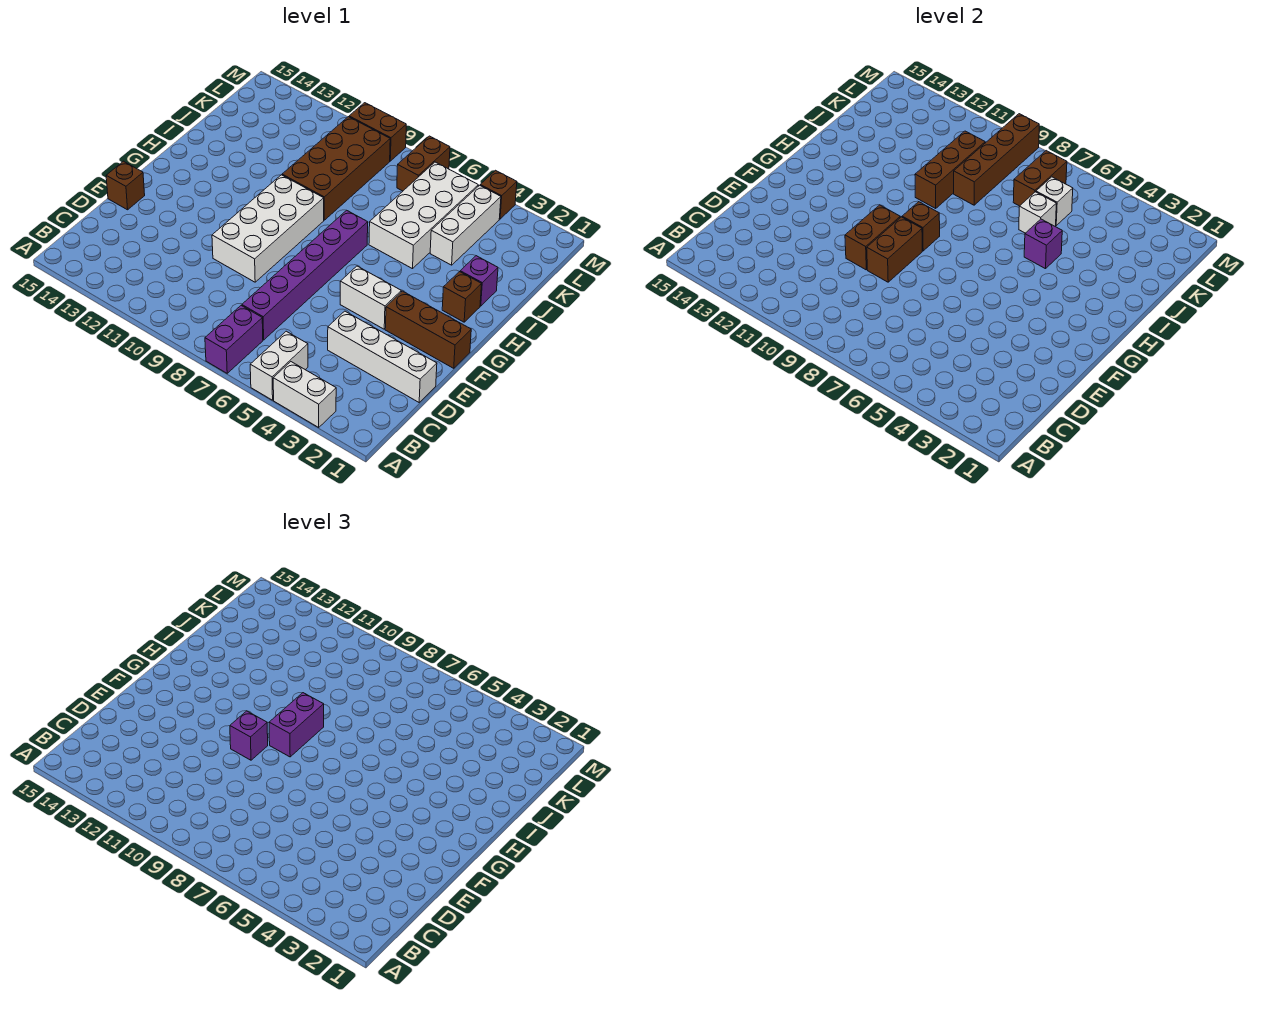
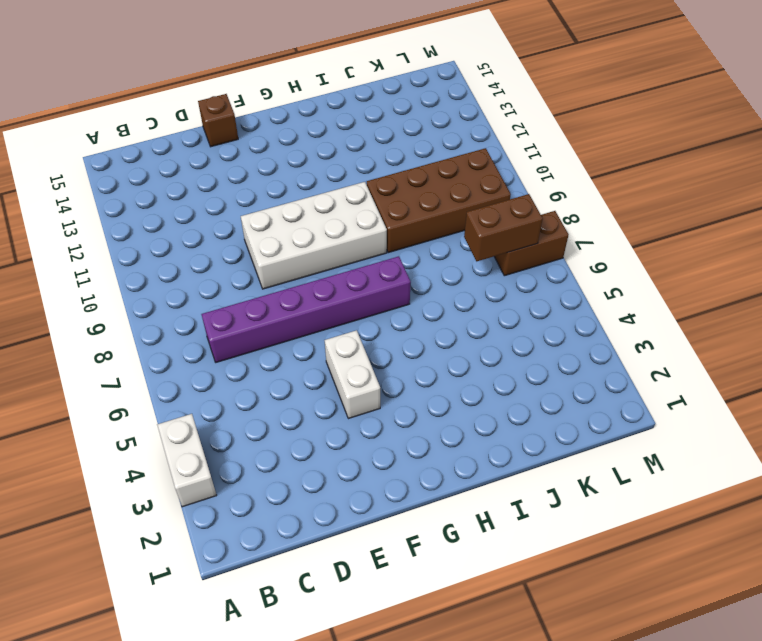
none -> white brick A5:B5 level 1
none -> purple brick A7:B7 level 1
none -> white brick D1:D4 level 1

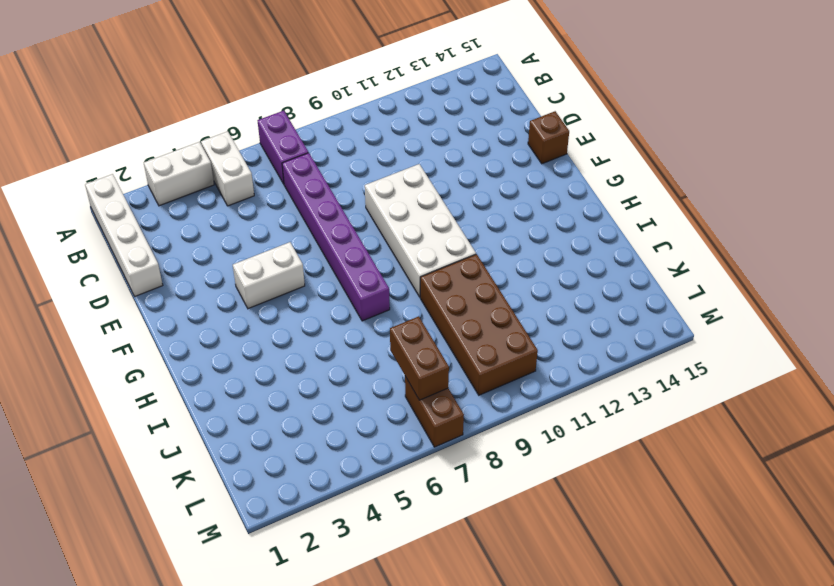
white brick A1:D1 level 1 -> white brick D1:D4 level 1
none -> brown brick F1:F3 level 1
none -> brown brick H2 level 1
none -> purple brick I2 level 1

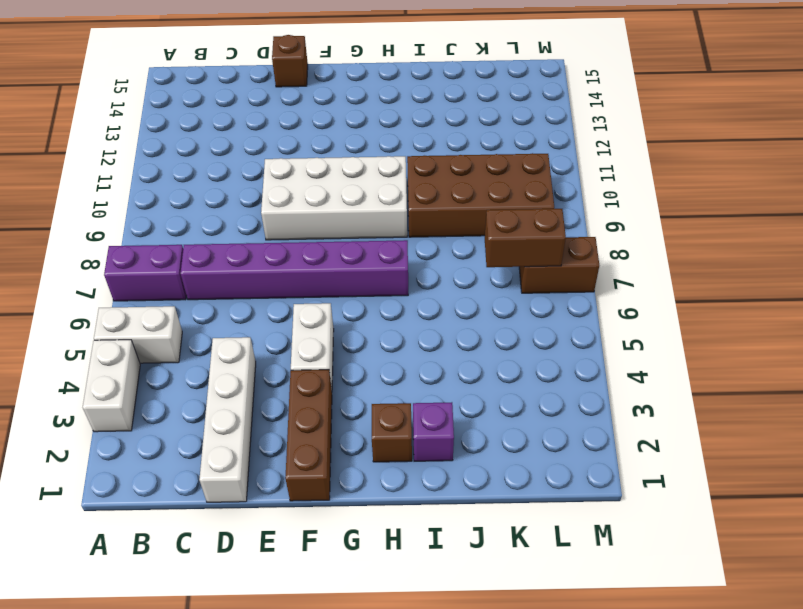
none -> white brick I5:L6 level 1
none -> white brick J4:L4 level 1
none -> brown brick M4 level 1

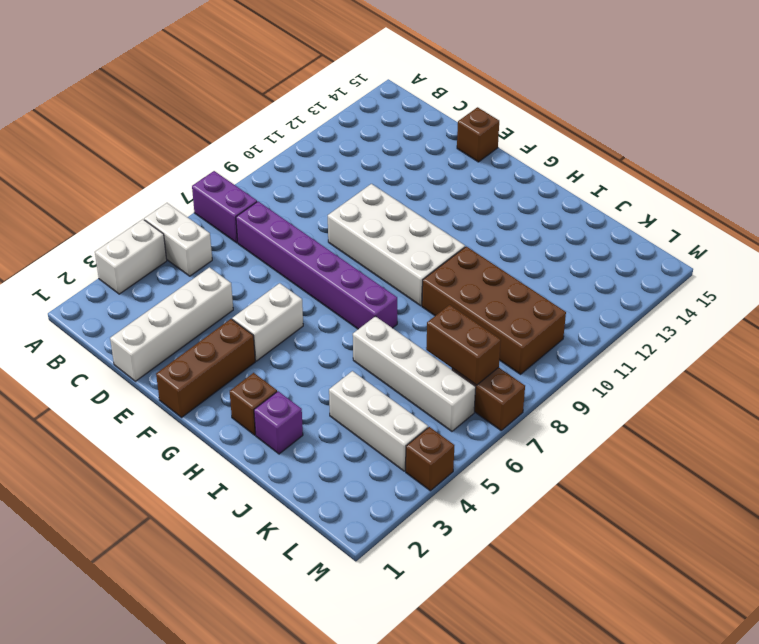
white brick I6:L6 level 1 -> white brick I5:L6 level 1
none -> brown brick M9:M10 level 1
none -> brown brick E9:F9 level 2
none -> brown brick E10:F10 level 2

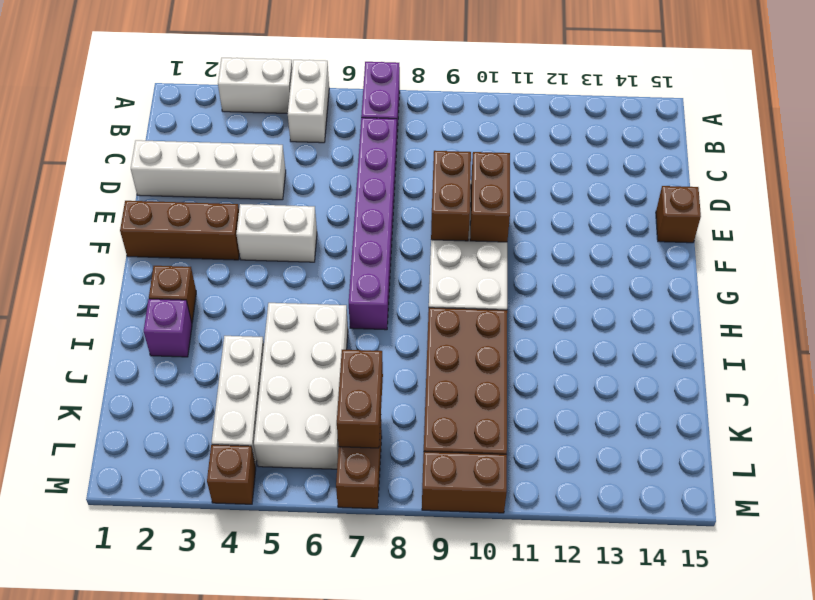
none -> brown brick G9 level 2
none -> purple brick I5 level 2
none -> brown brick I10:K10 level 2

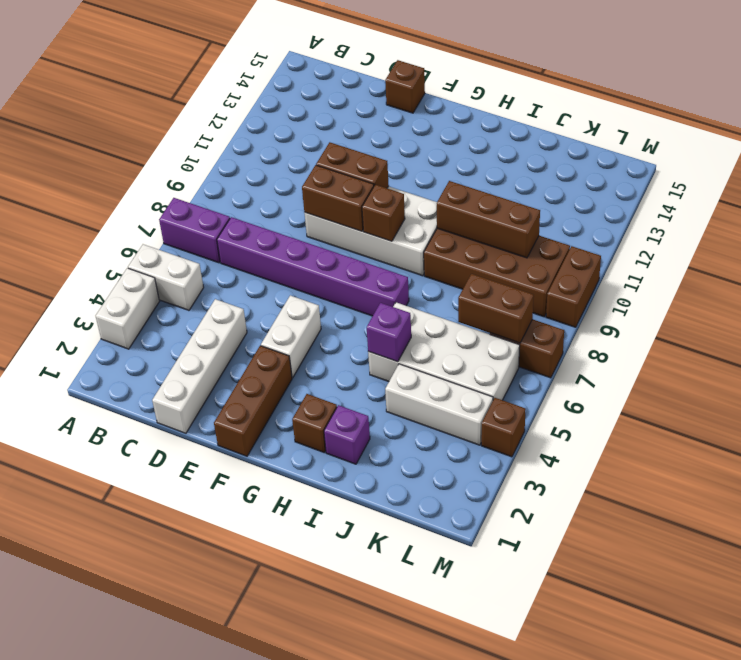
none -> white brick J6 level 2
none -> brown brick J9:M9 level 2
none -> white brick K6 level 2

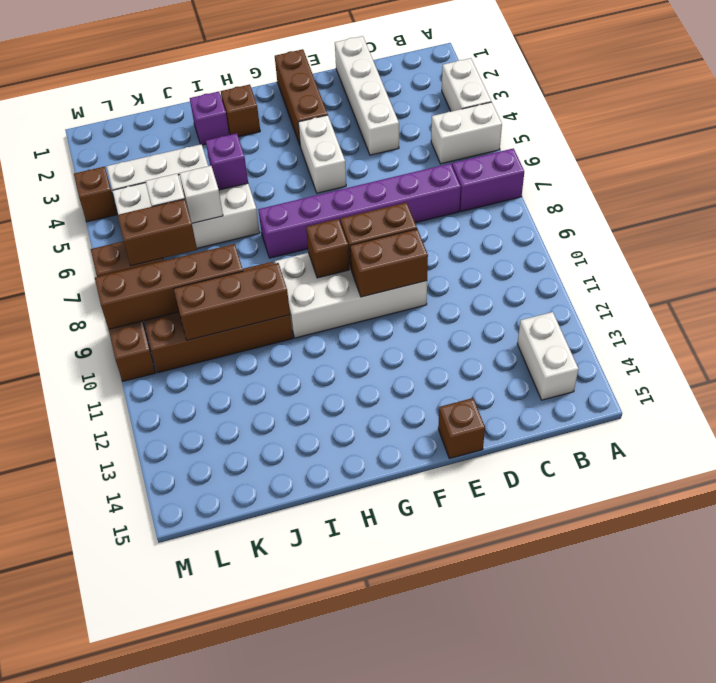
white brick B13:B14 level 1 -> none
none -> purple brick F10 level 3
none -> purple brick G9:H9 level 3

